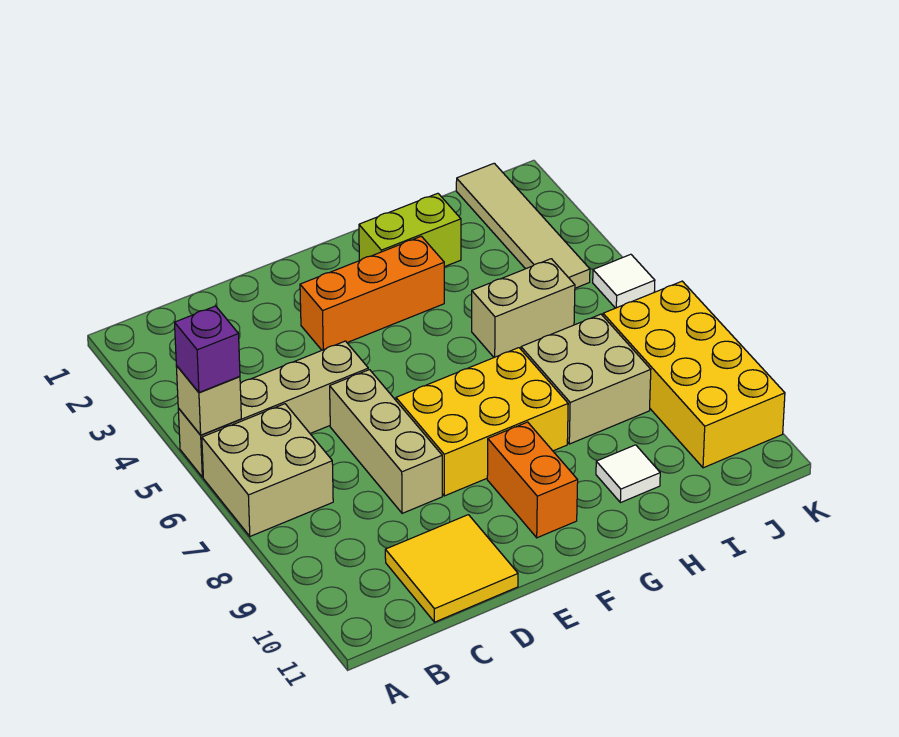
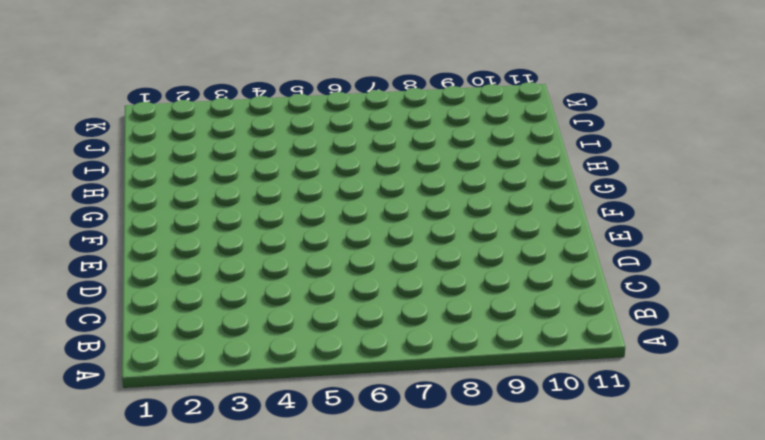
none -> tan brick A5:D5 level 1
none -> tan brick A6:B7 level 1
none -> yellow tile C10:D11 level 1

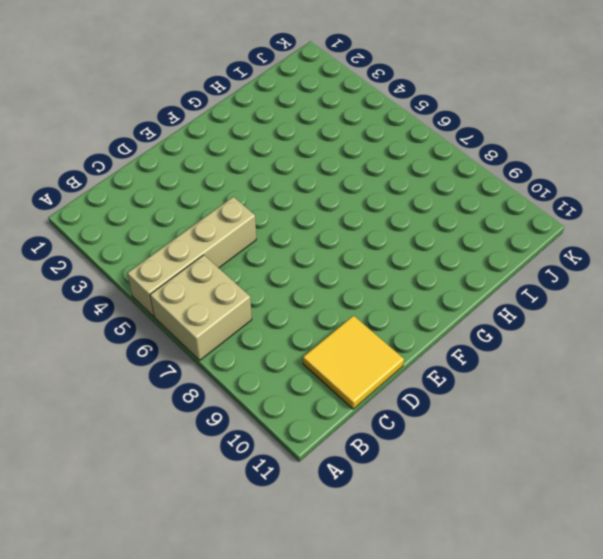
none -> tan brick D6:D8 level 1
none -> orange brick E3:G3 level 1
none -> yellow brick E7:G8 level 1

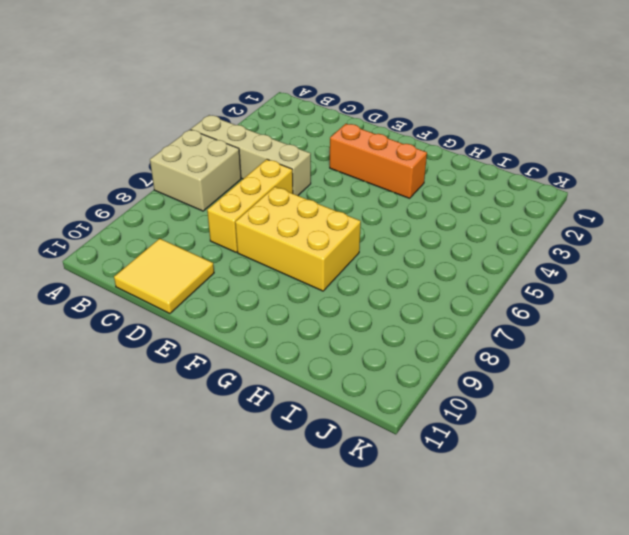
yellow brick D6:D8 level 1 -> tan brick D6:D8 level 1
none -> orange brick F9:F10 level 1
none -> lime brick G2:H2 level 1
none -> tan brick H5:I5 level 1

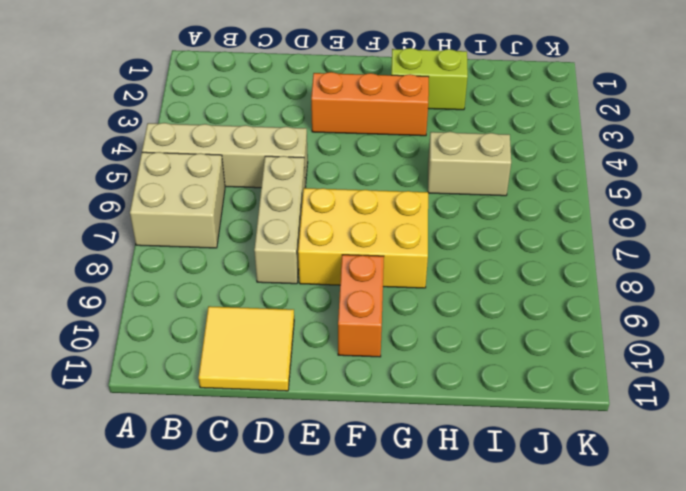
none -> tan brick H7:I8 level 1
none -> white tile H10 level 1
none -> tan tile J1:J4 level 1

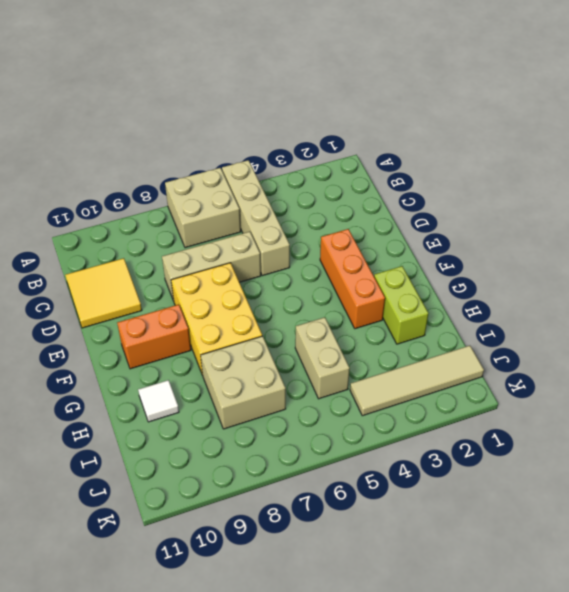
none -> yellow brick J7:K10 level 1
none -> white tile K5 level 1
none -> tan brick A5 level 2

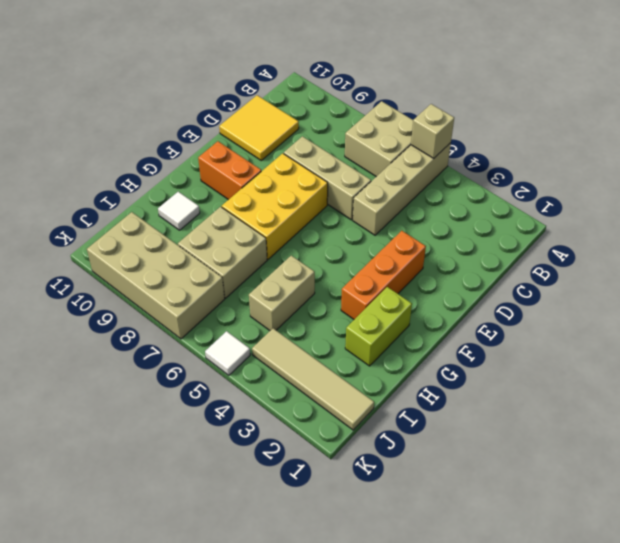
tan brick J7:K10 level 1 -> yellow brick J7:K10 level 1
none -> purple brick A5 level 3

